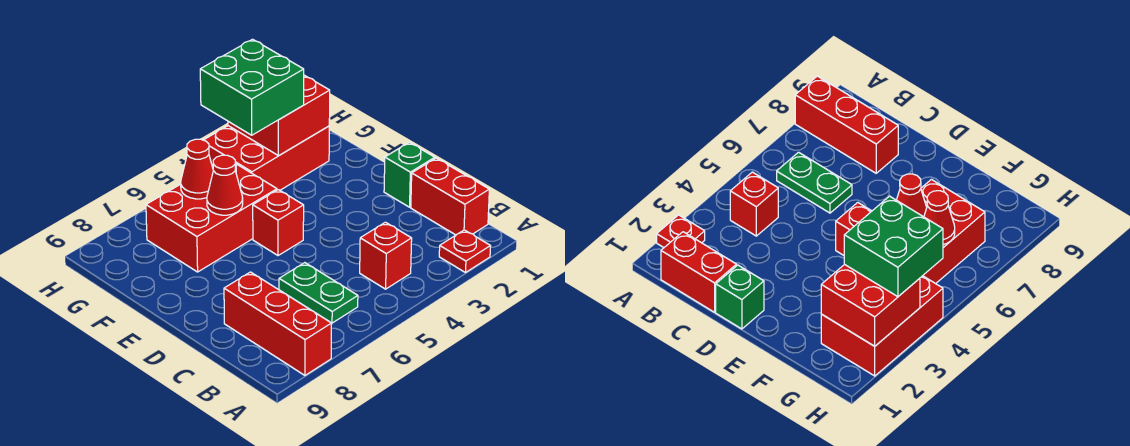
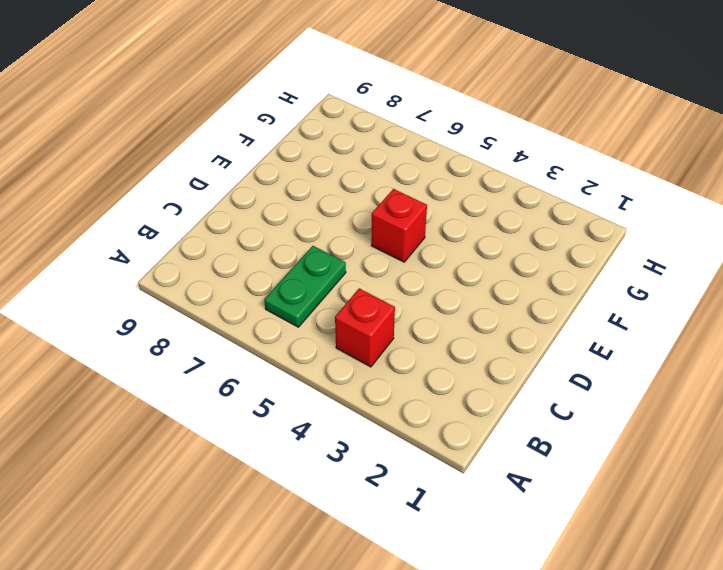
none -> red plate A2 level 1
none -> red brick A8:C8 level 1
none -> red brick B1:C1 level 1

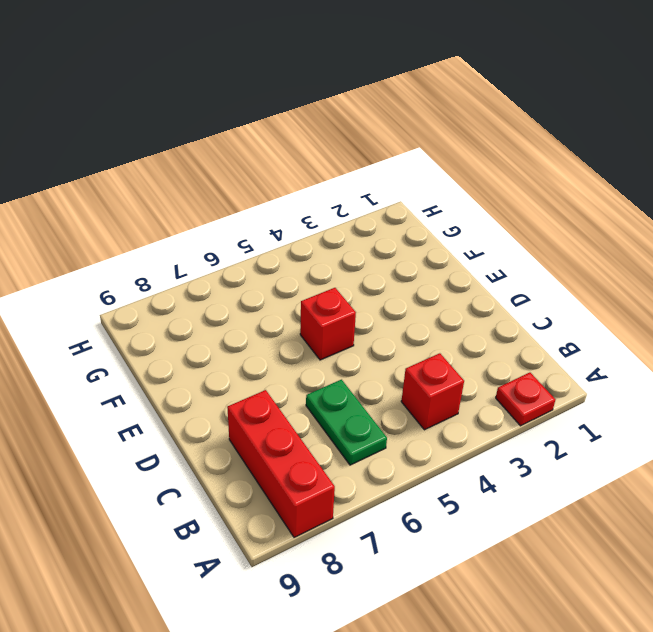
none -> red brick B1:C1 level 1
none -> green brick D1 level 1
none -> red brick F5:G7 level 1

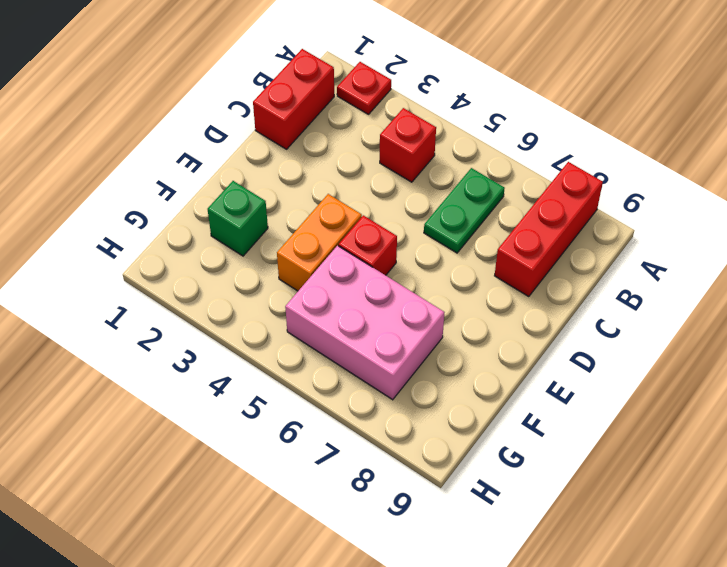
orange brick E4:F4 level 1 -> none
green brick F2 level 1 -> green brick D1 level 1
pink brick F5:G7 level 1 -> red brick F5:G7 level 1
none -> red brick G2:H4 level 1
none -> red cone F6 level 2
none -> red brick G2:H3 level 2

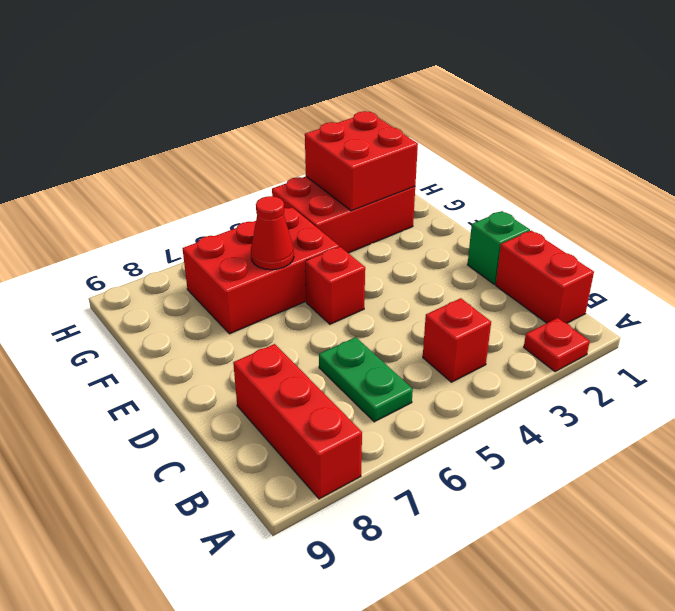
none -> red cone G6 level 2
none -> green brick G3:H4 level 3

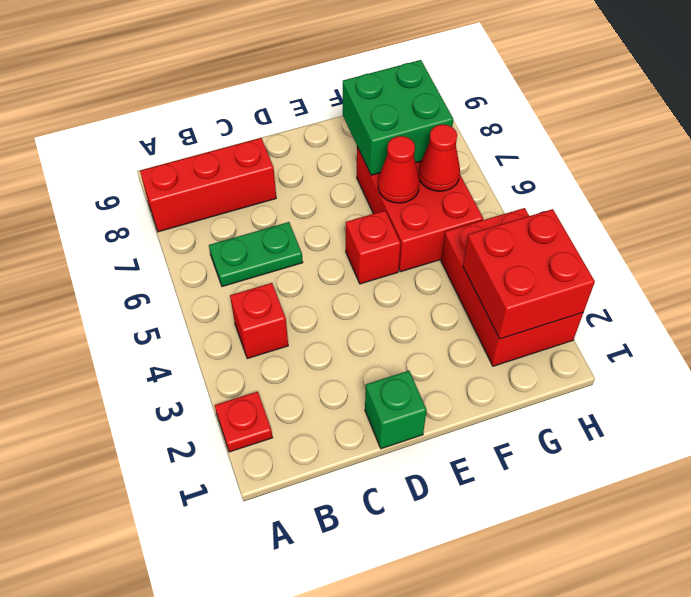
green brick F7:G8 level 2 -> green brick G3:H4 level 3
none -> red brick B1:C1 level 1

